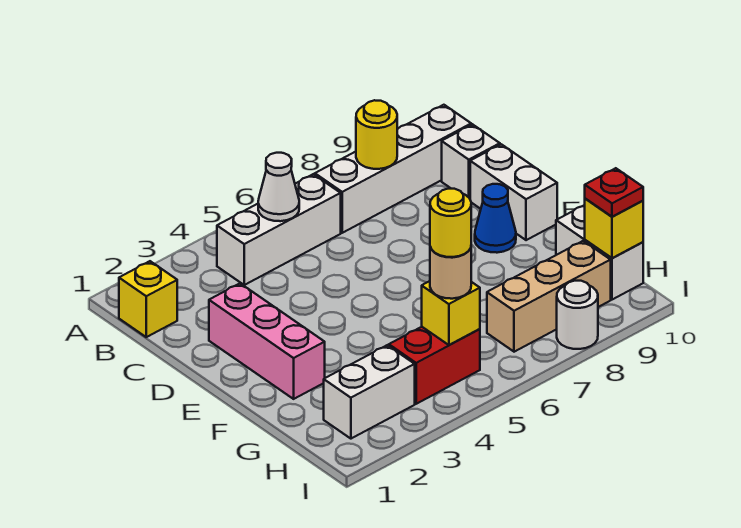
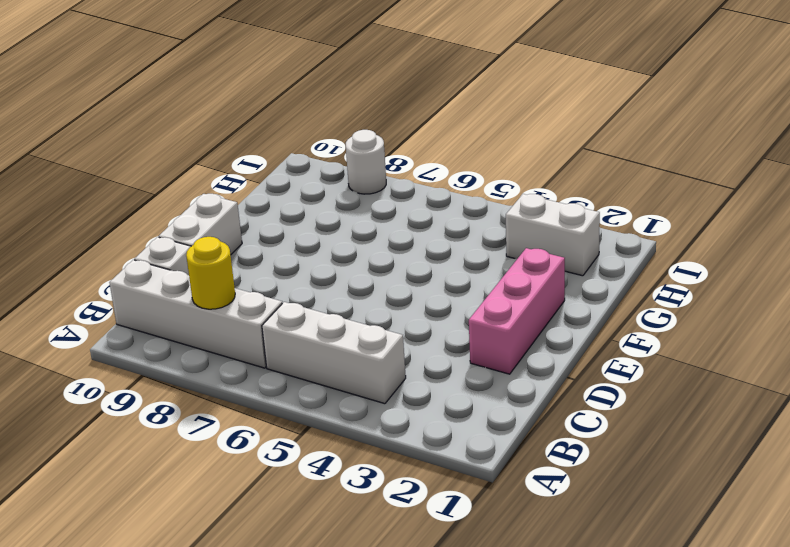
none -> yellow brick B1 level 1
none -> blue cone E9 level 1
none -> white brick G10:H10 level 1

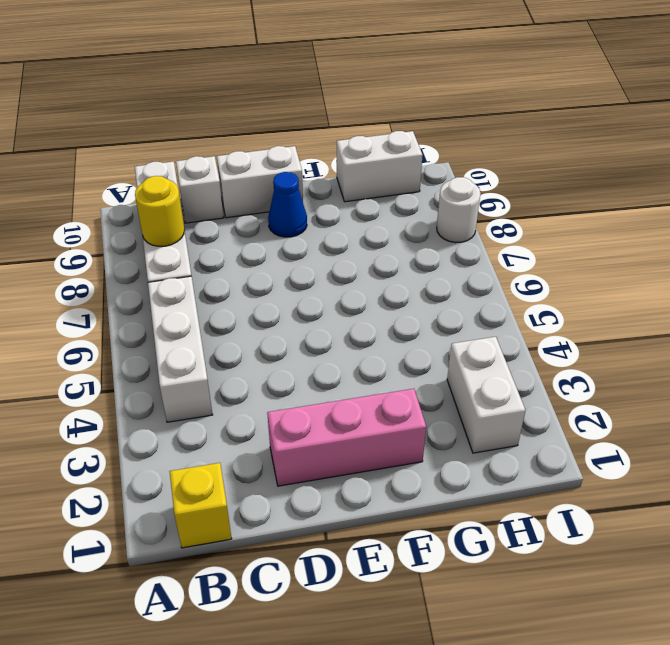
none -> red brick H4:H5 level 1
none -> tan brick H7:H9 level 1
none -> white cone B5 level 2

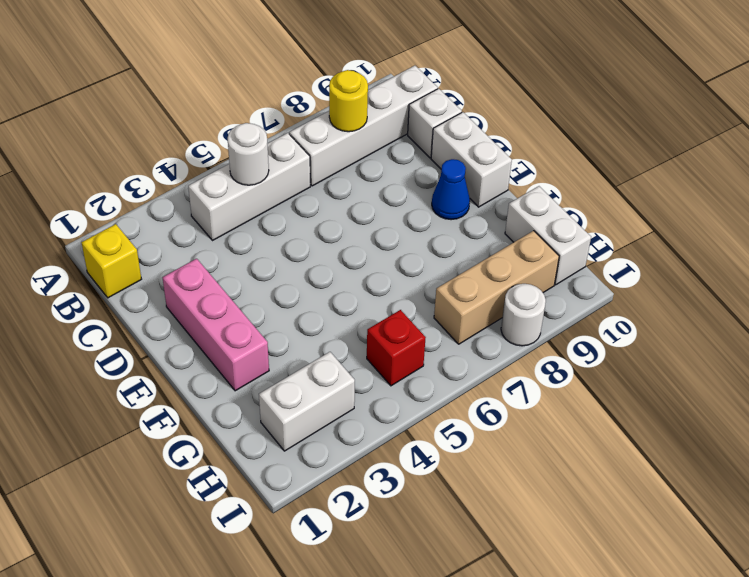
white round brick B5 level 2 -> white cone B5 level 2
red brick H5 level 1 -> red brick H4:H5 level 1
none -> yellow brick H5 level 2
none -> yellow brick H10 level 2
none -> tan round brick H5 level 3

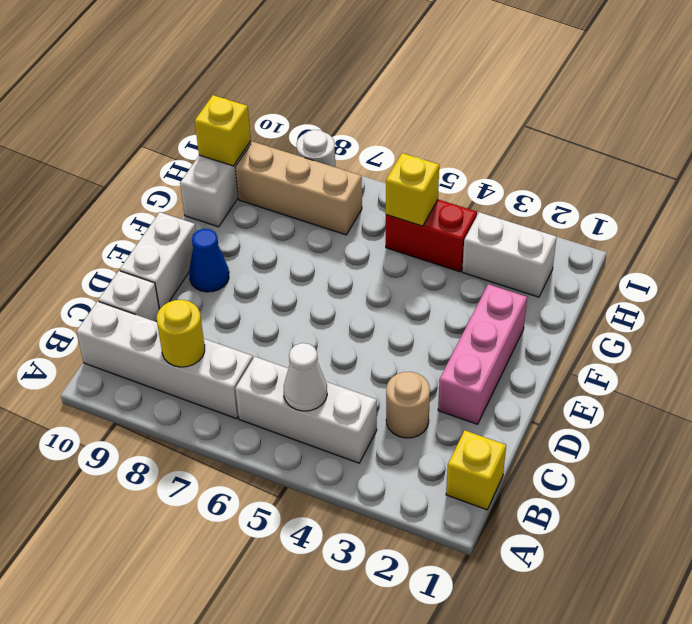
tan round brick C3 level 1 -> tan round brick H5 level 3
none -> red plate H10 level 3
none -> yellow round brick H5 level 4

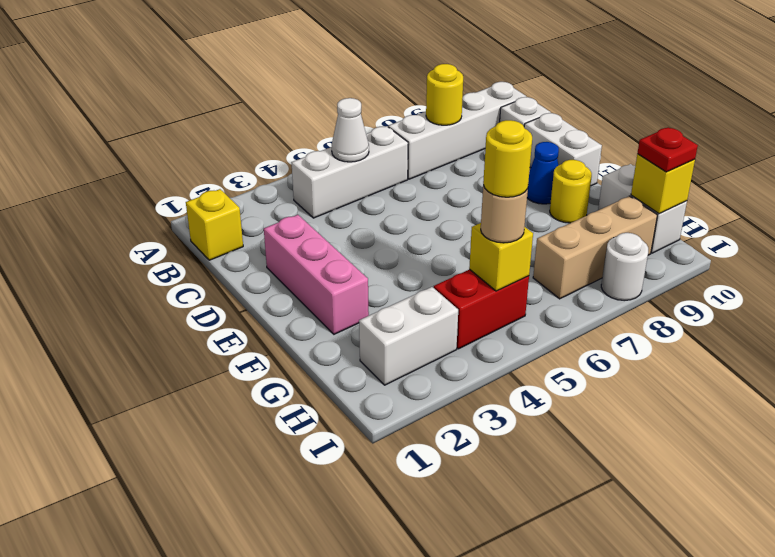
yellow round brick F9 level 1 -> none

